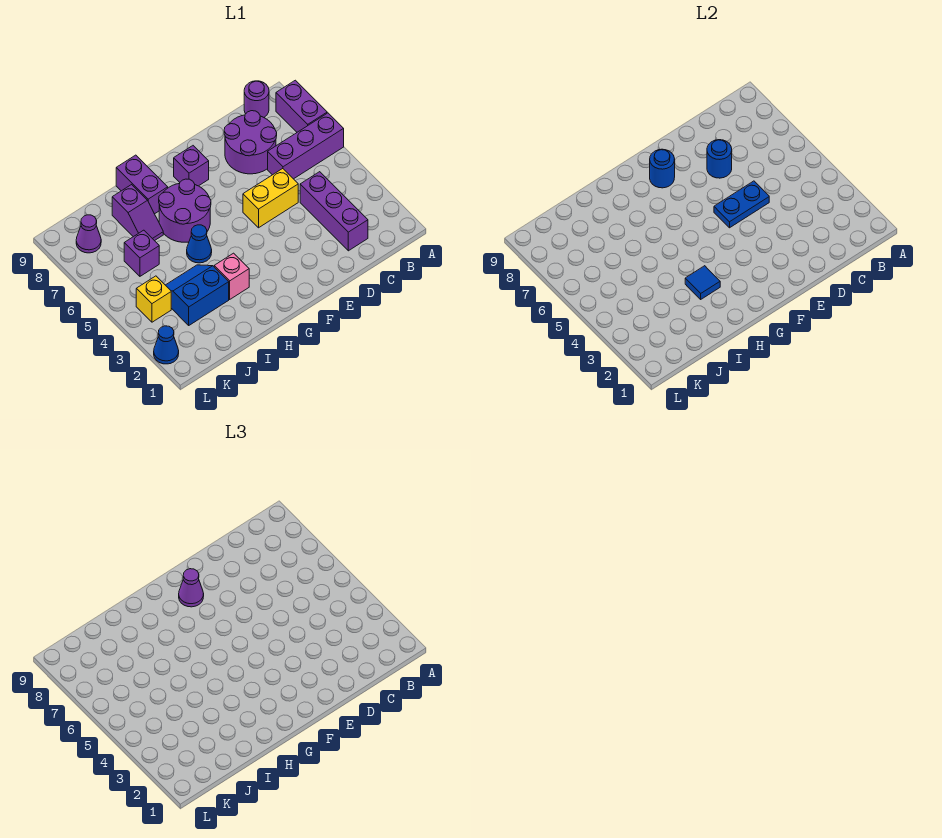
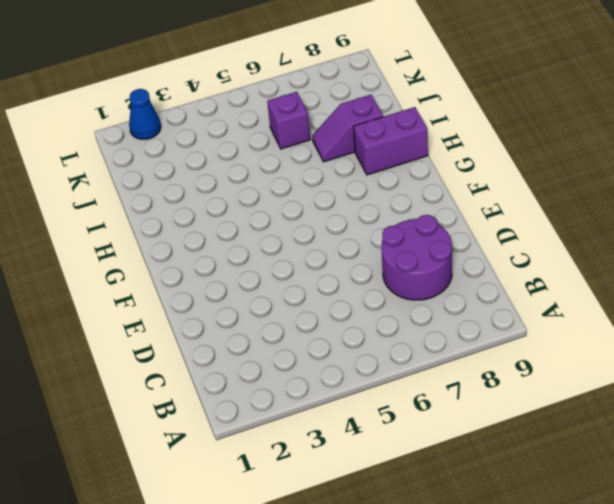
none -> purple brick A6:C6 level 1
none -> purple brick A7:A8 level 1
none -> purple round brick B9 level 1

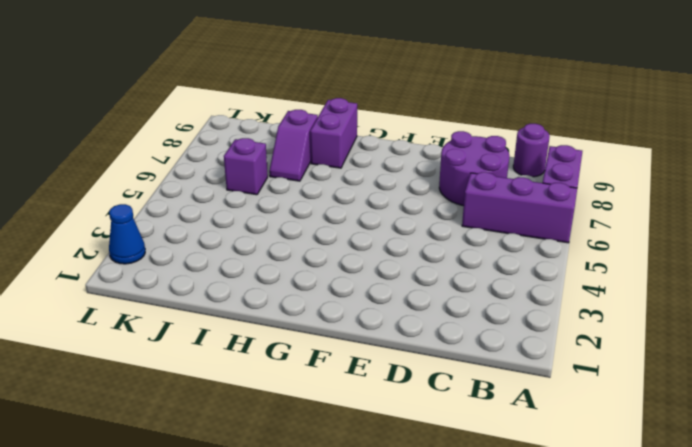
none -> purple brick C2:C4 level 1
none -> yellow brick D5:E5 level 1
none -> purple brick F8 level 1

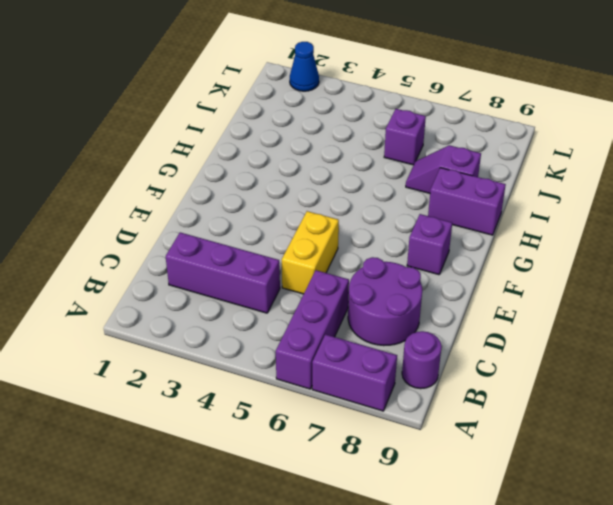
none -> purple round brick G6:H7 level 1
none -> pink brick H3 level 1
none -> blue cone H5 level 1

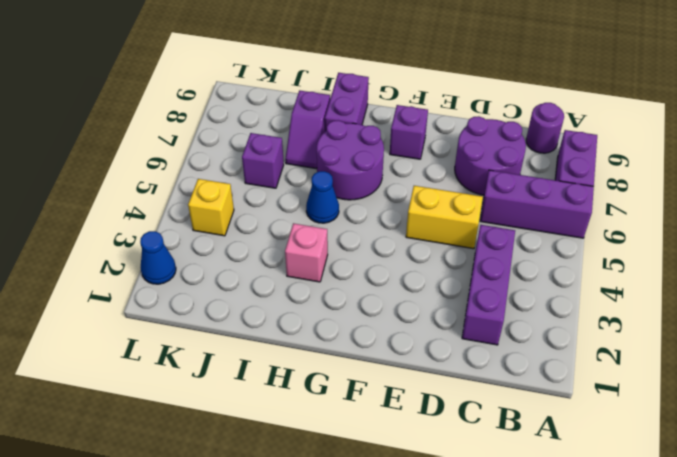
none -> blue slope I3:J4 level 1 top 3
none -> purple cone K8 level 1
none -> blue plate D5:E5 level 2

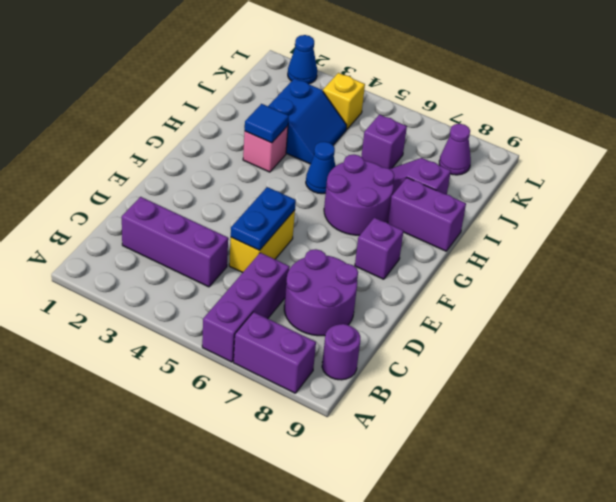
none -> blue round brick D7 level 2
none -> blue round brick F8 level 2
none -> purple cone F8 level 3

